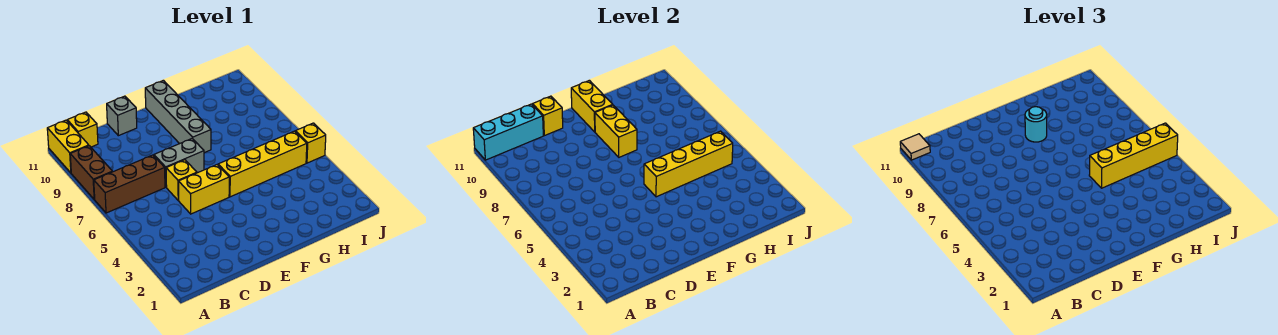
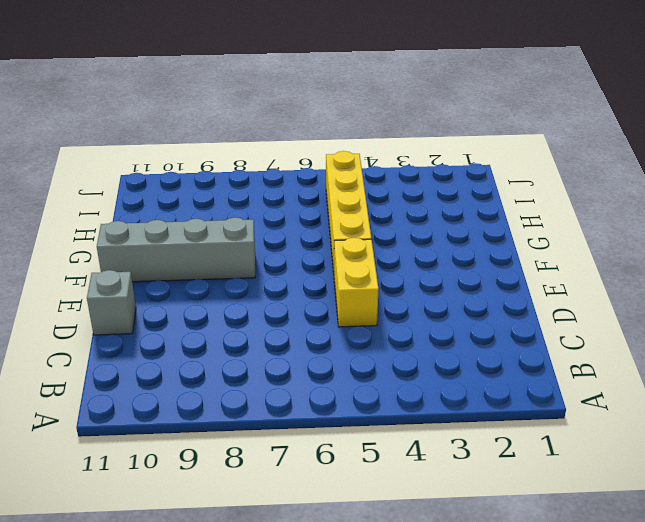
none -> brown brick A7:C7 level 1
none -> brown brick A8:A9 level 1
none -> yellow brick A10:A11 level 1

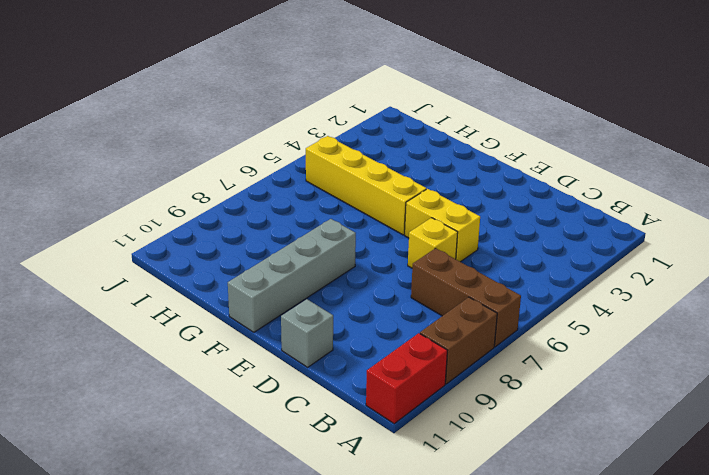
red brick A10:A11 level 1 -> yellow brick A10:A11 level 1
none -> yellow brick B11 level 1
none -> grey brick D7:E7 level 1
none -> yellow brick J5 level 1

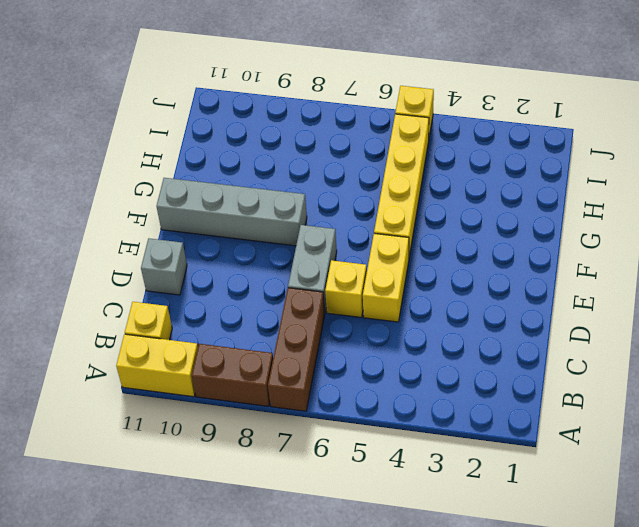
none -> cyan brick A11:C11 level 2
none -> yellow brick D11 level 2
none -> yellow brick F5:I5 level 2

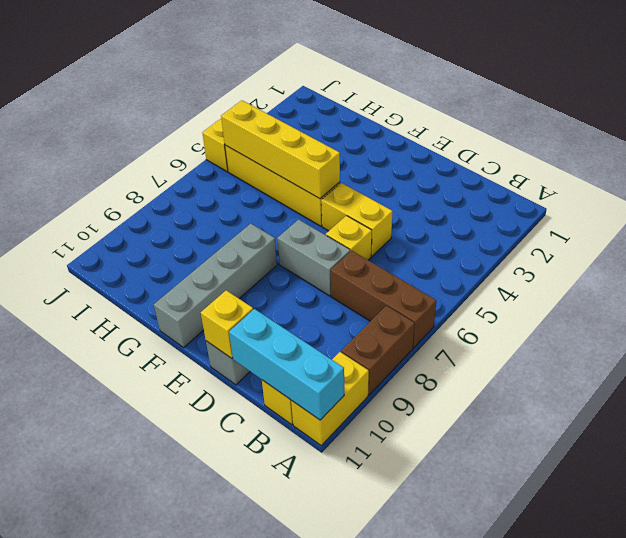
none -> yellow brick F8:F9 level 2
none -> yellow brick F10:F11 level 2
none -> tan tile A11 level 3

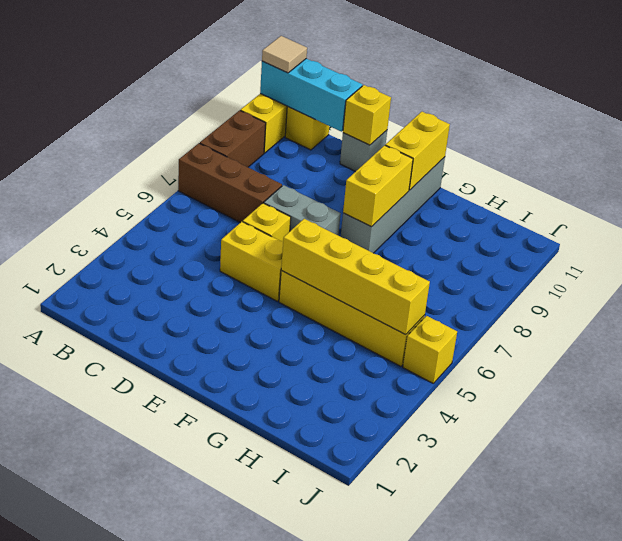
none -> cyan round brick F9 level 3
none -> yellow brick G5:J5 level 3

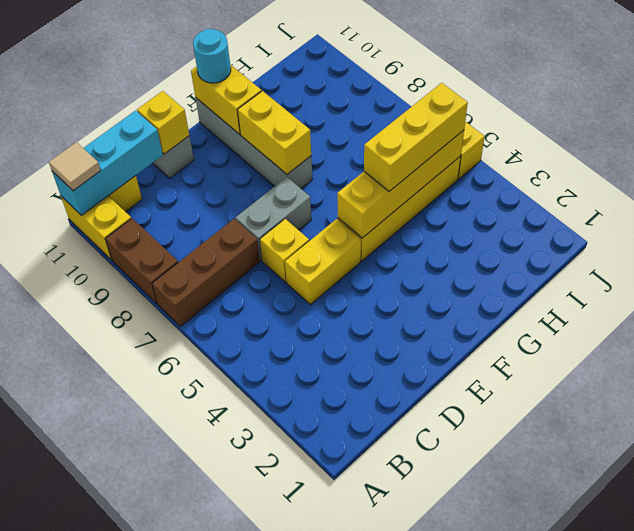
cyan round brick F11 level 3 -> cyan round brick F9 level 3
yellow brick G5:I5 level 3 -> yellow brick G5:J5 level 3

